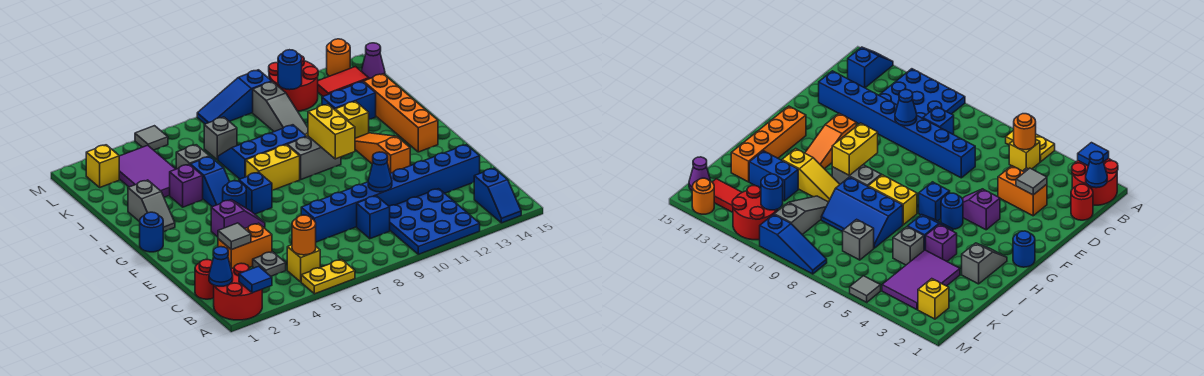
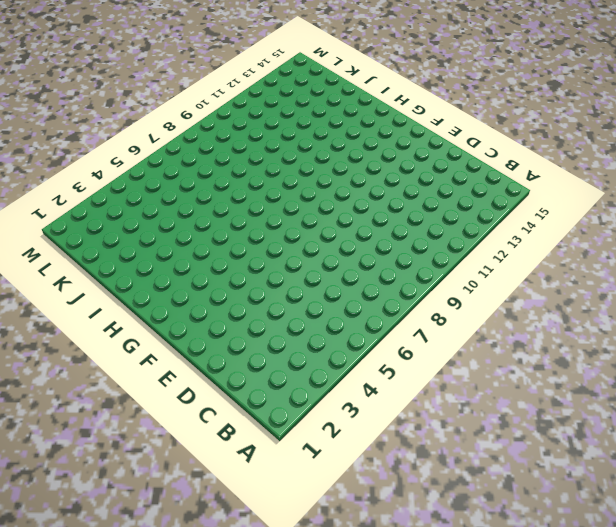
none -> red round brick A1:B2 level 1
none -> yellow plate A5:A6 level 1
none -> blue plate A10:C12 level 1
none -> blue slope A14:B14 level 1 top B

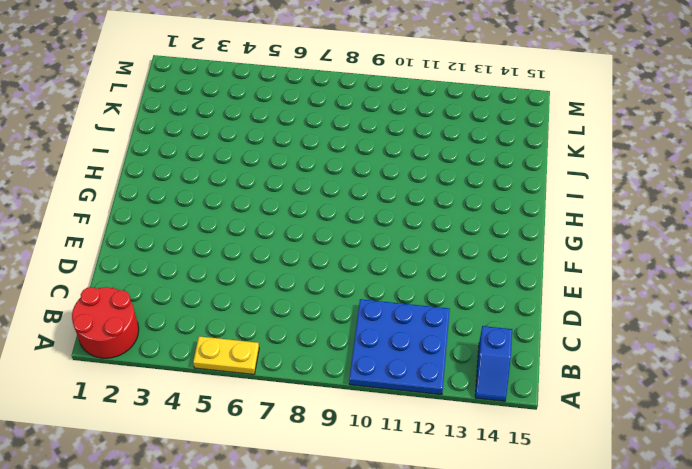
none -> yellow brick B5 level 1
none -> red round brick C1 level 1
none -> grey plate C4 level 1
none -> blue brick C9 level 1

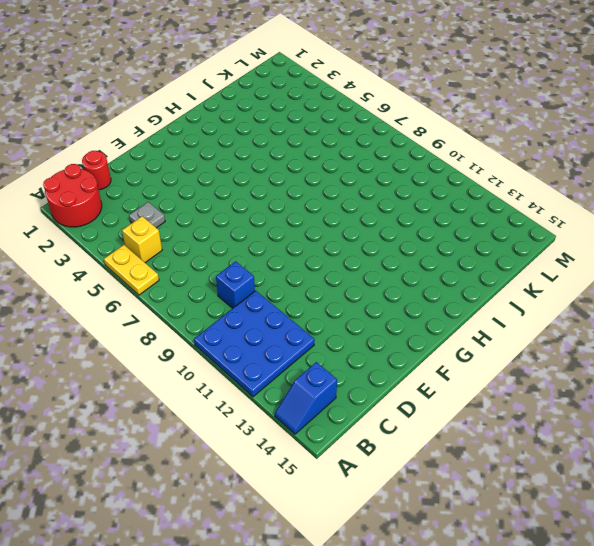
none -> orange brick D3:D4 level 1
none -> blue brick D7:D14 level 1
none -> purple slope F4:F5 level 1 top 4
none -> orange slope F12:H12 level 1 top F

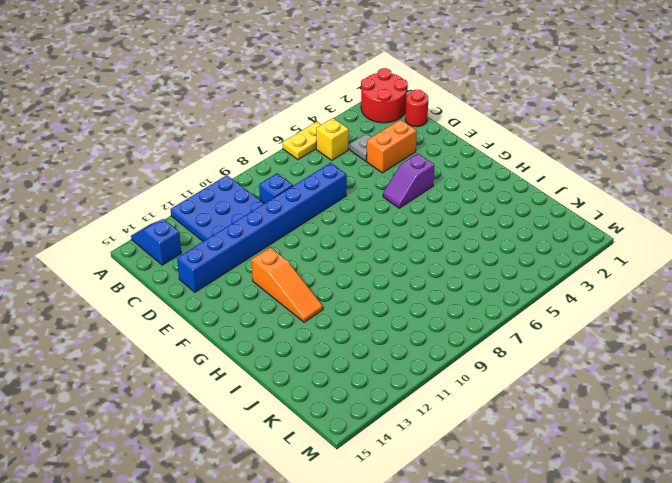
none -> blue round brick G1 level 1
none -> blue round brick G5 level 1
none -> blue brick G6 level 1
none -> orange brick G14:J14 level 1

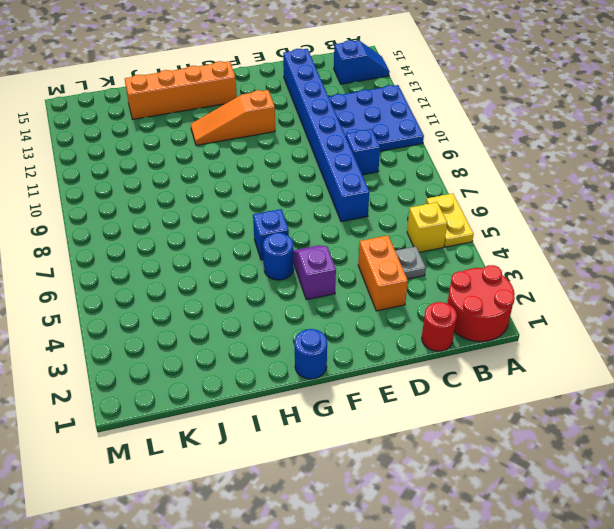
none -> grey slope H2:I2 level 1 top I
none -> blue slope H5:I5 level 1 top I
none -> yellow brick H7:H8 level 1
none -> grey brick H9:H10 level 1

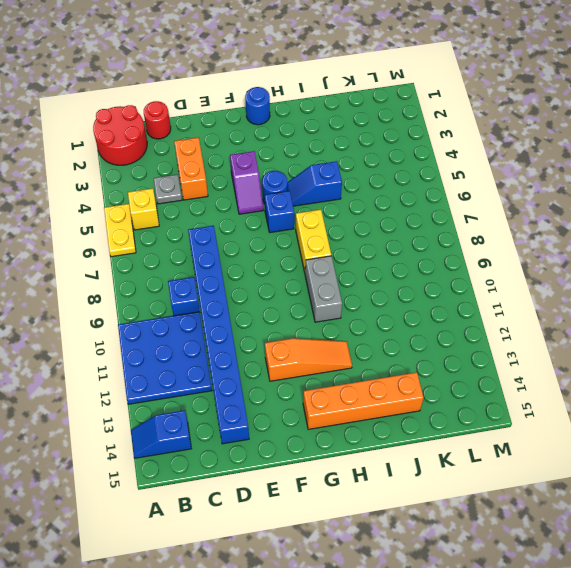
none -> grey slope H2:I2 level 1 top I
none -> purple brick I4 level 1
none -> blue slope I7:J9 level 1 top I
none -> yellow slope I10:I12 level 1 top 12

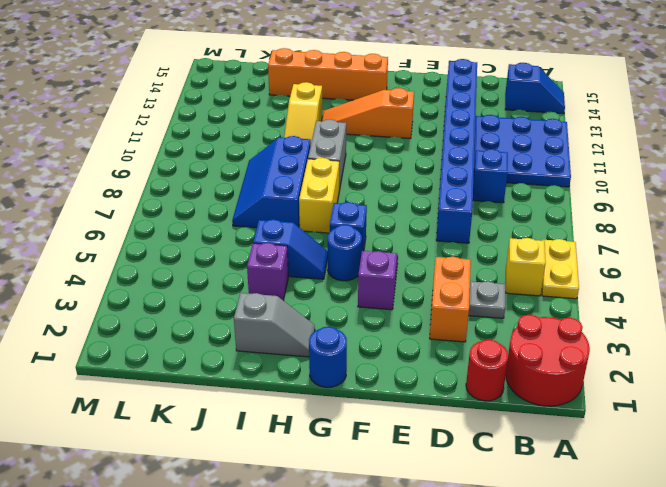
none -> purple tile J3:L4 level 1
none -> grey brick J5 level 1
none -> grey slope J10:L10 level 1 top L
none -> blue brick J12:J13 level 1

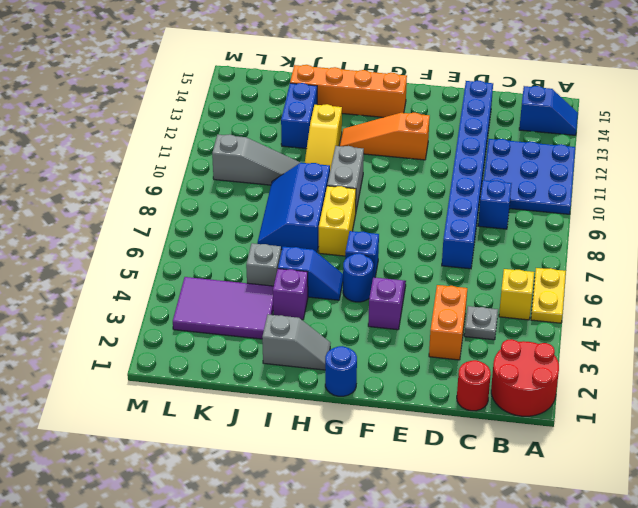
none -> grey brick K7 level 1
none -> yellow brick L2 level 1
none -> red round brick L11:M12 level 1
none -> red tile L13:L14 level 1

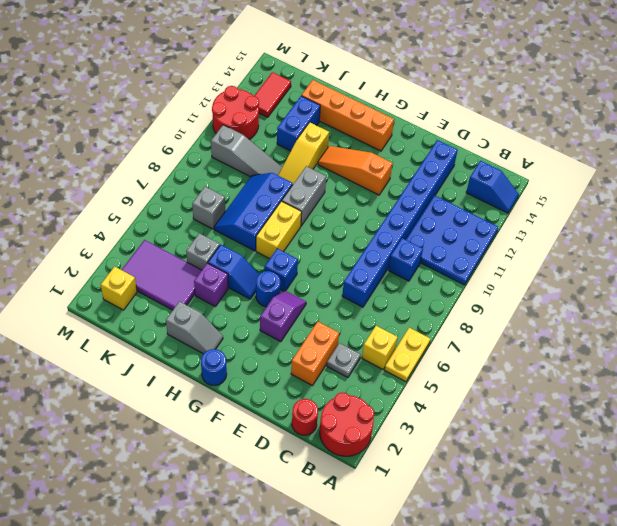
none -> purple cone L15 level 1
none -> grey tile M5 level 1
none -> blue slope M8:M10 level 1 top 10
none -> orange round brick M14 level 1

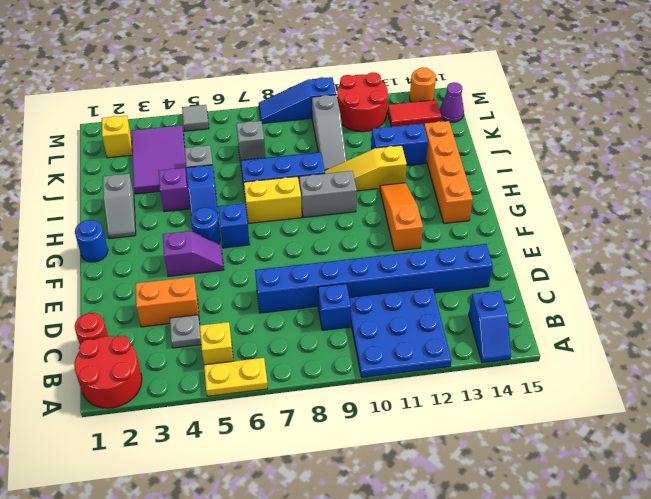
none -> blue tile A2 level 2
none -> blue cone B1 level 2
none -> orange round brick B5 level 2
none -> grey tile D3 level 2

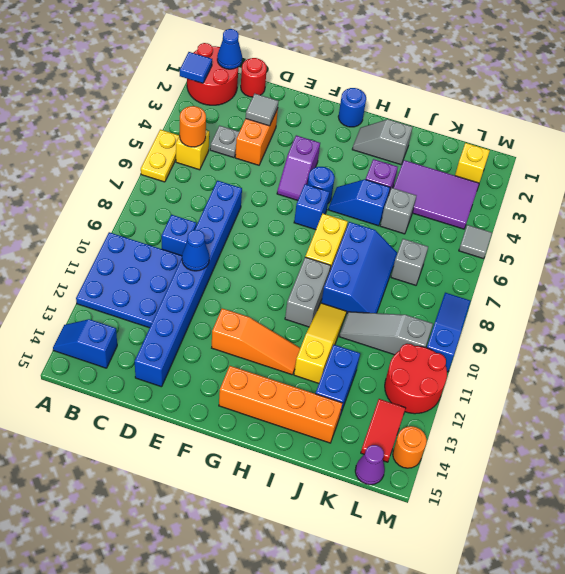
none -> yellow brick G10:H10 level 2
none -> blue round brick L11 level 2

